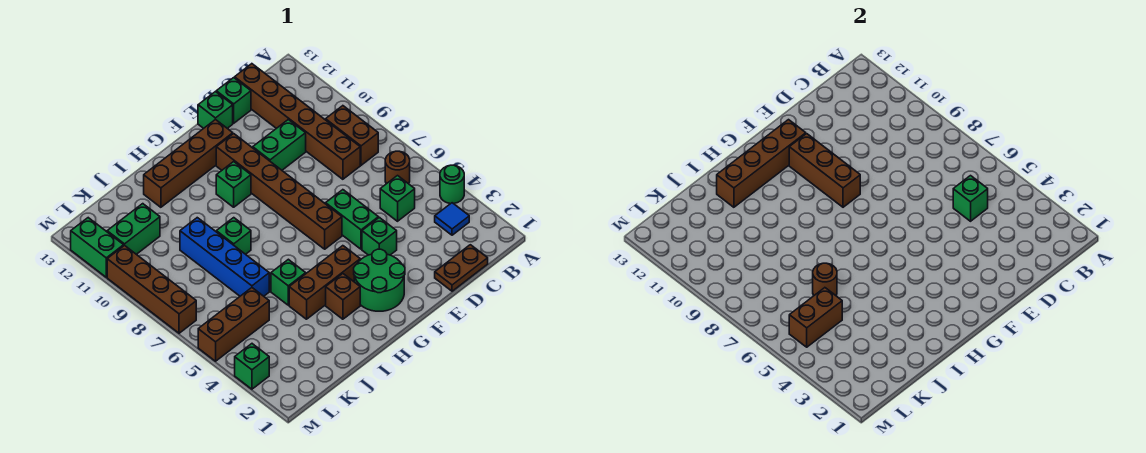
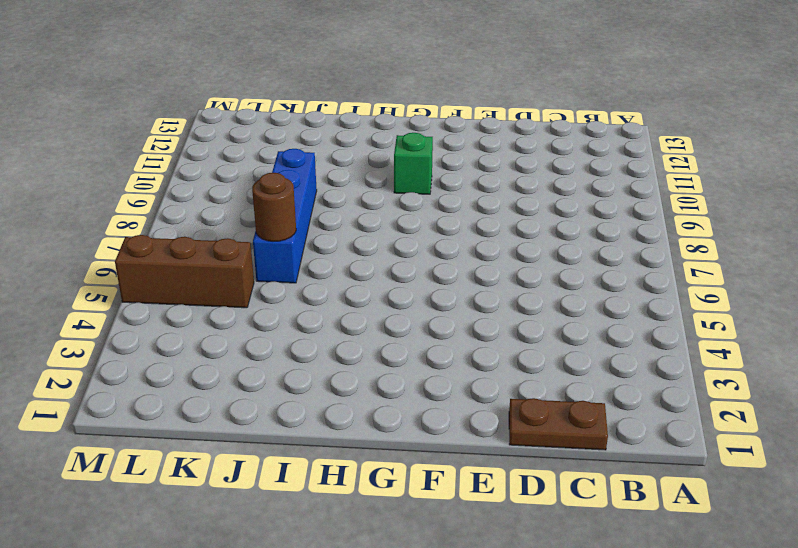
none -> green round brick A4 level 1
none -> blue tile B3 level 1
none -> brown round brick B6 level 1
none -> brown brick B8:B9 level 1

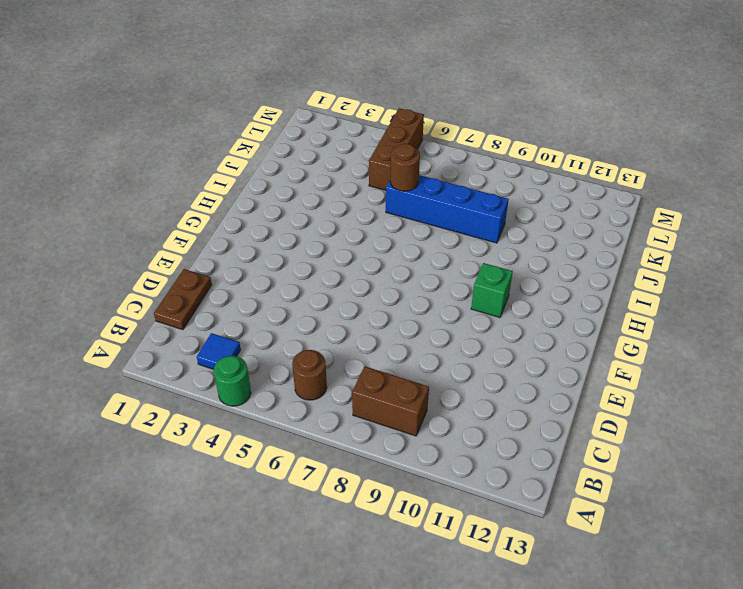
none -> green brick C5 level 1
none -> brown brick C8:C13 level 1
none -> green brick D10:E10 level 1
none -> green brick D13 level 1

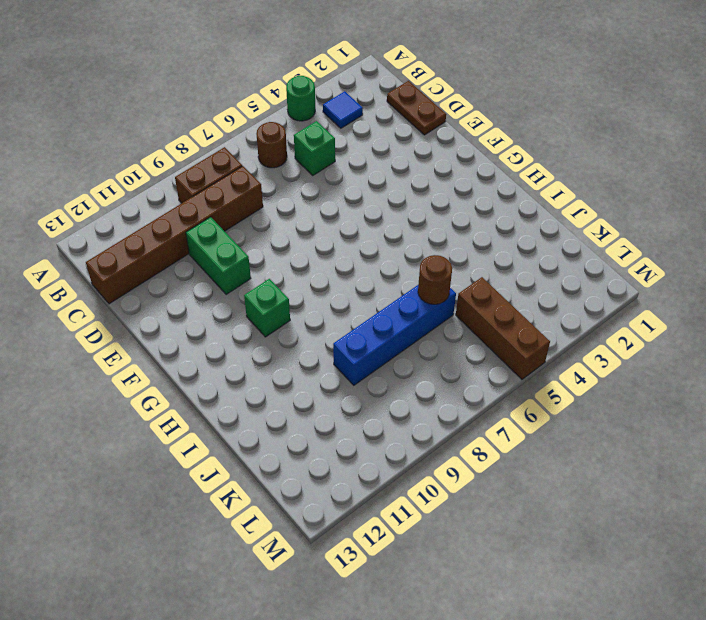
none -> green brick D13 level 1
none -> green brick E4 level 1
none -> green brick E5:E6 level 1
none -> green brick E13 level 1

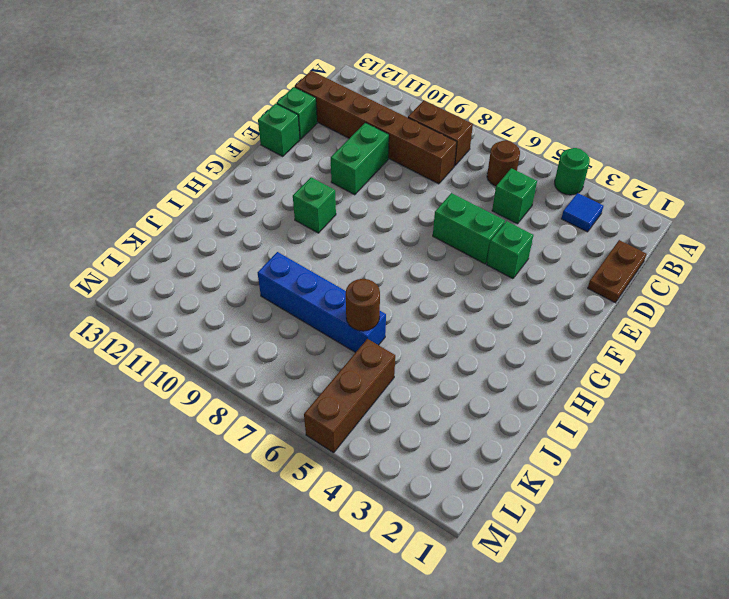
none -> green round brick F2:G3 level 1
none -> brown brick F6:F11 level 1
none -> brown brick F12:I12 level 1
none -> brown brick G4:I4 level 1

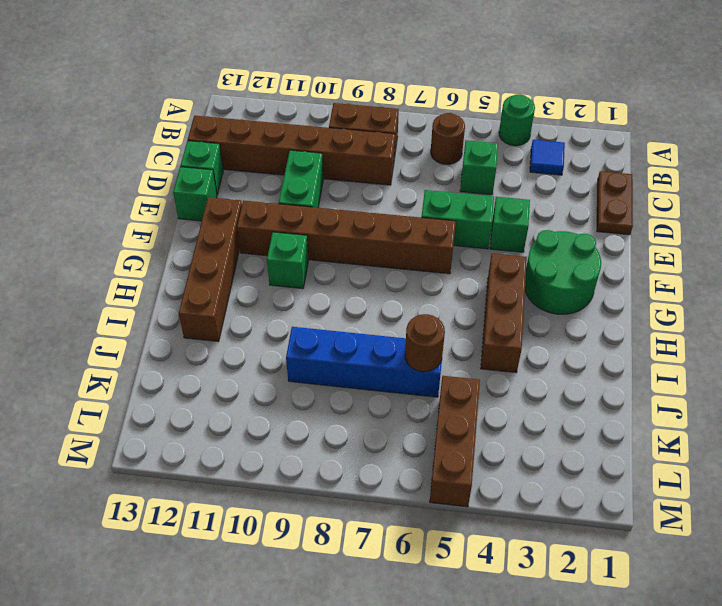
none -> brown brick H3 level 1
none -> green brick I5 level 1
none -> green brick I8 level 1
none -> green brick K11:L11 level 1

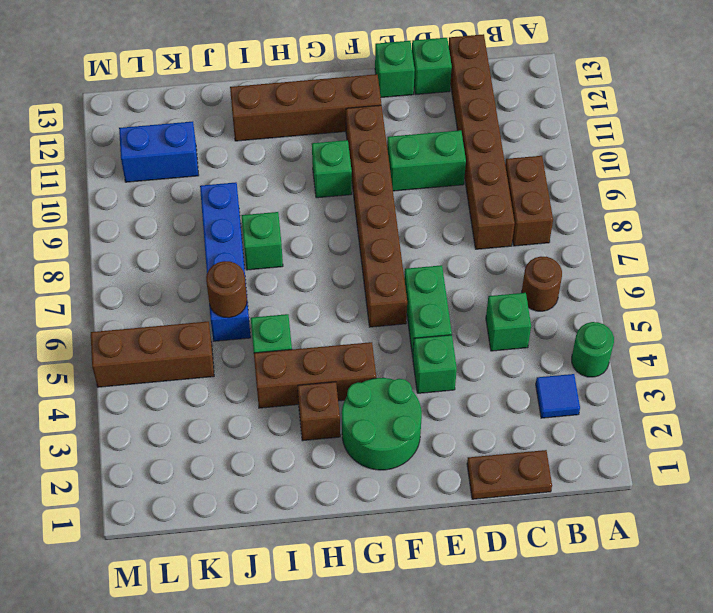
blue brick K11:L11 level 1 -> green brick K11:L11 level 1
none -> green brick M3 level 1
none -> brown brick M7:M10 level 1
none -> green brick M11:M12 level 1
none -> green brick C5 level 2

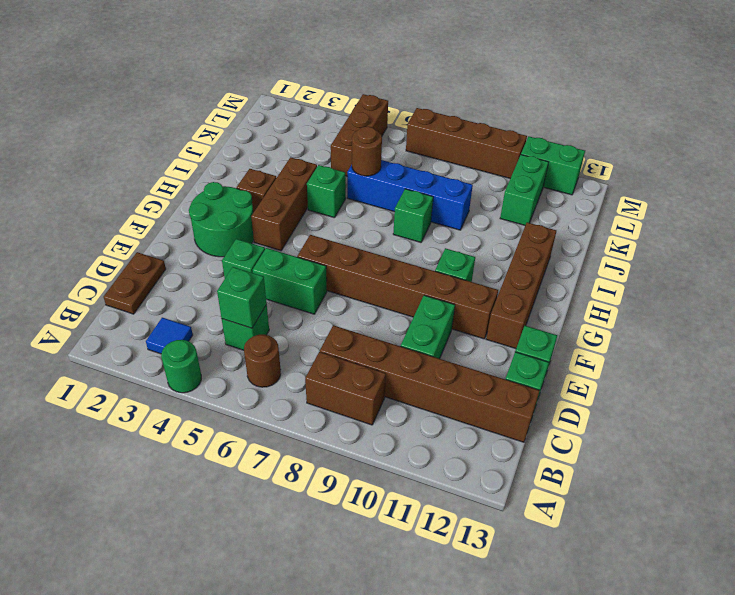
none -> green brick M3 level 1
none -> brown brick F9:F11 level 2
none -> brown brick F12:I12 level 2
none -> brown brick K5:L5 level 2

